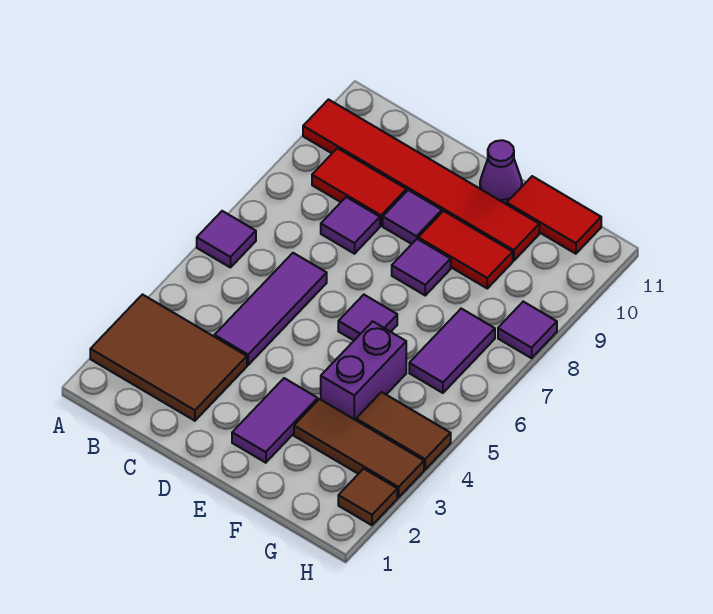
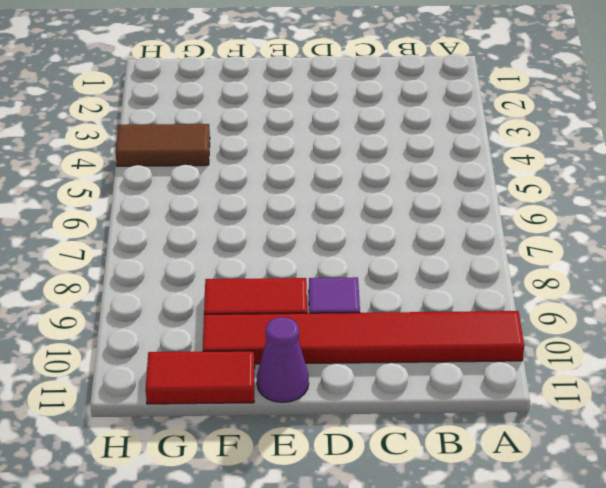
none -> brown tile A2:C3 level 1
none -> purple tile A6 level 1
none -> red tile B9:C9 level 1

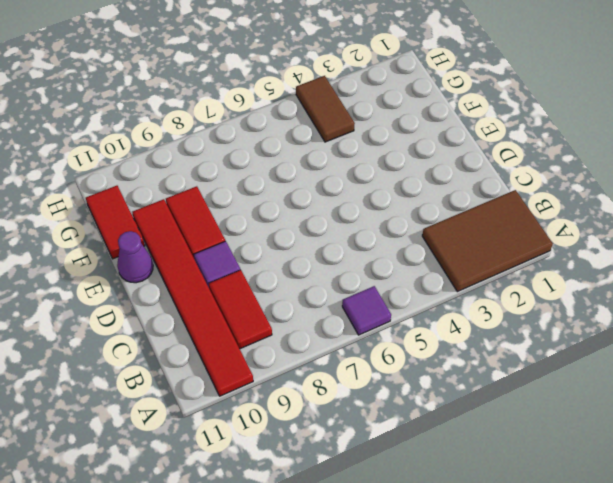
brown tile A1:B3 level 1 -> brown tile A2:C3 level 1
none -> purple tile C4:C6 level 1
none -> purple tile C8 level 1
none -> purple tile E2:E3 level 1

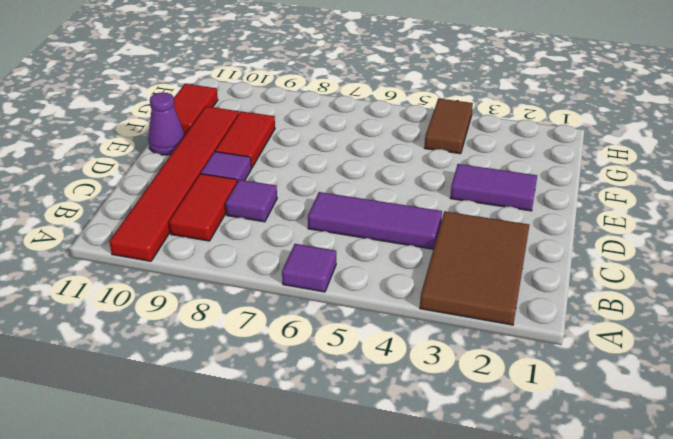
none -> purple tile E6 level 1
none -> purple tile E8 level 1
none -> brown tile F3:H3 level 1

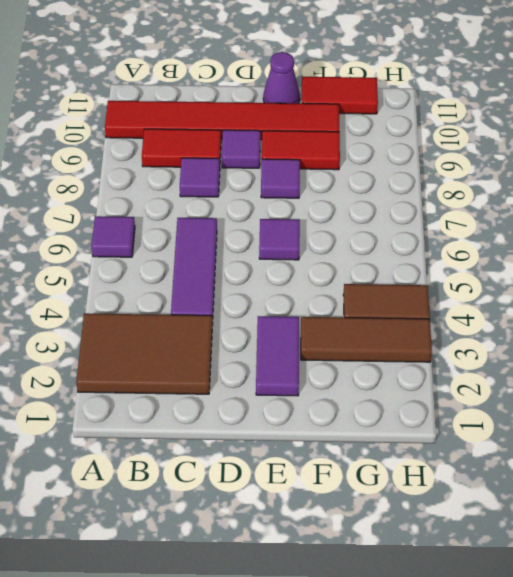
none -> purple brick F4:F5 level 1
none -> purple tile G6:G7 level 1
none -> brown tile H2 level 1

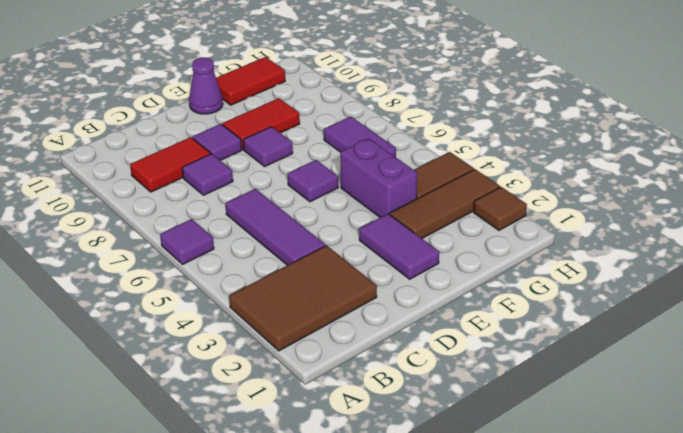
none -> red tile A10:F10 level 1
none -> purple tile H8 level 1

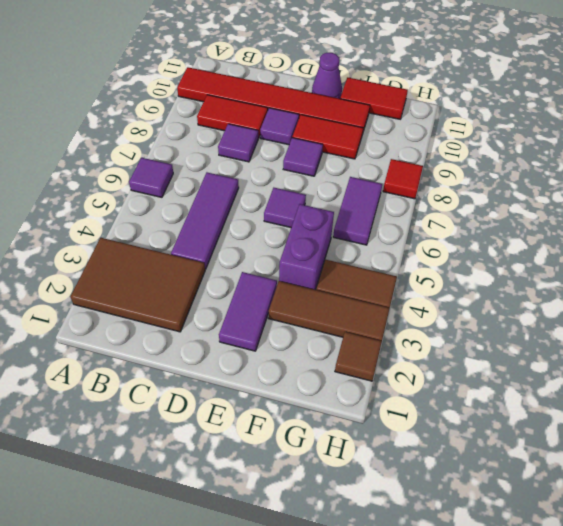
red tile H8 level 1 -> purple tile H8 level 1

